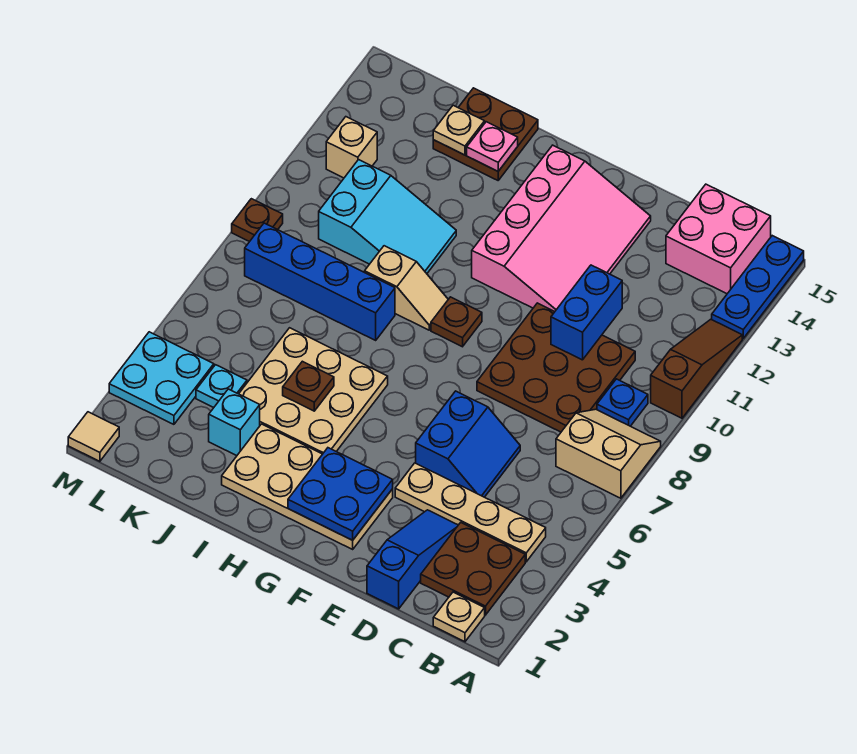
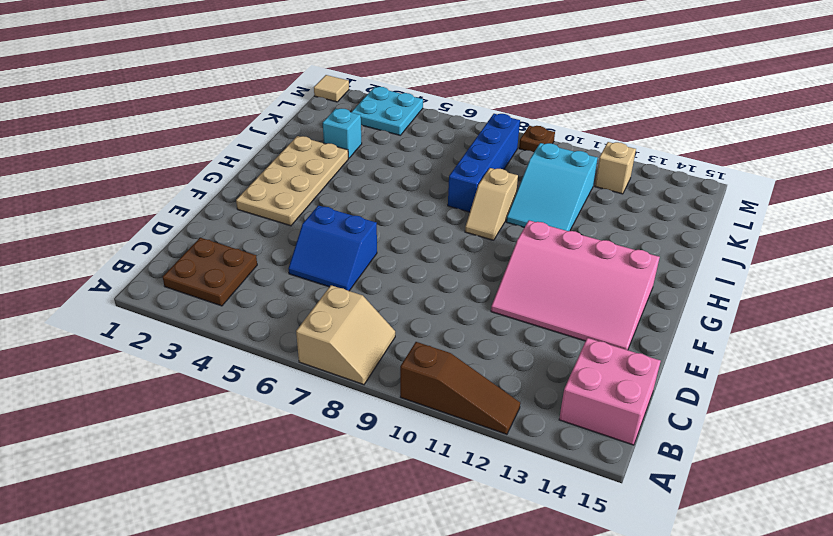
none -> blue plate A13:A15 level 1
none -> tan plate B1 level 1
none -> tan plate B4:E4 level 1
none -> blue plate B9 level 1

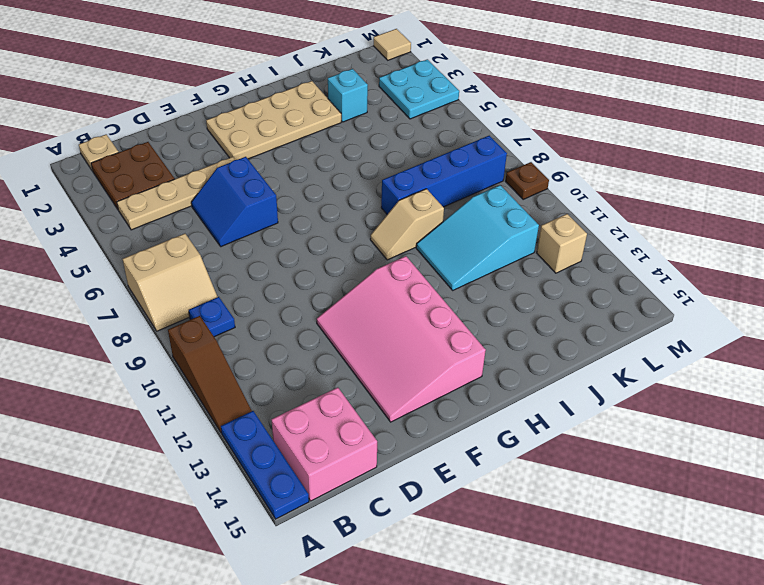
none -> brown plate C8:E10 level 1
none -> blue slope D1:D3 level 1 top 1
none -> brown plate G9 level 1
none -> tan plate H4:J6 level 1

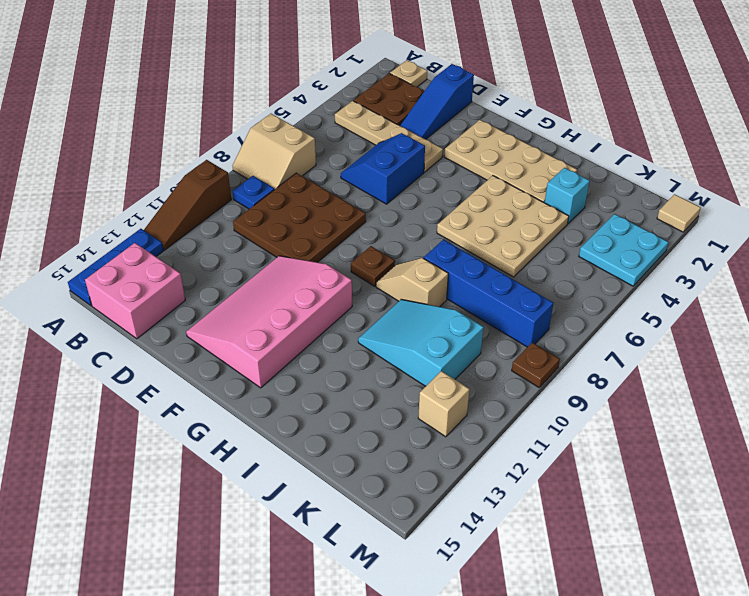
none -> brown plate I14:J15 level 1
none -> cyan plate K4 level 1
none -> blue brick D10:D11 level 2
none -> blue plate F2:G3 level 2

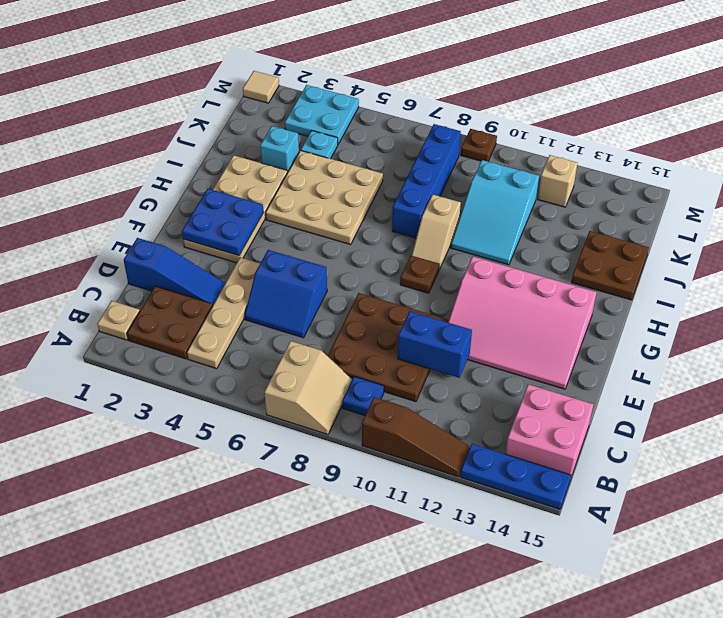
none -> brown plate I5 level 2
none -> pink plate I14 level 2
none -> tan plate J14 level 2

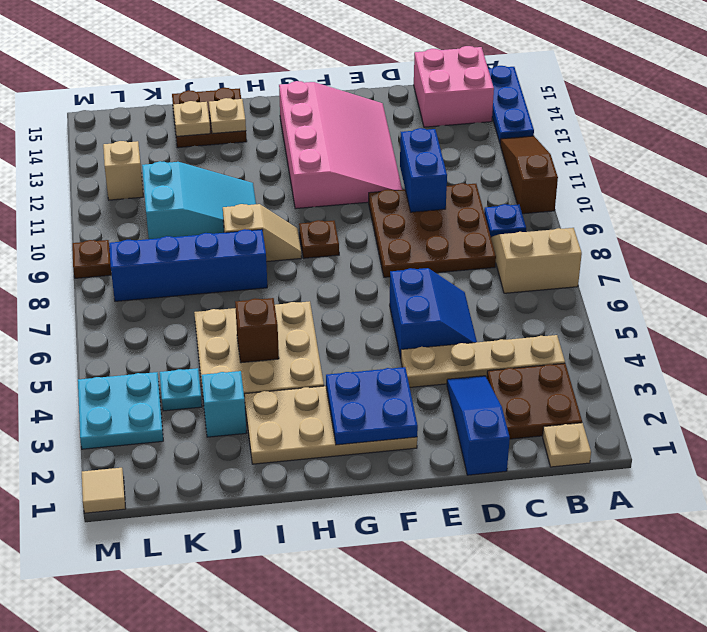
brown brick I5 level 2 -> brown plate I5 level 2
tan plate I14 level 2 -> pink plate I14 level 2

